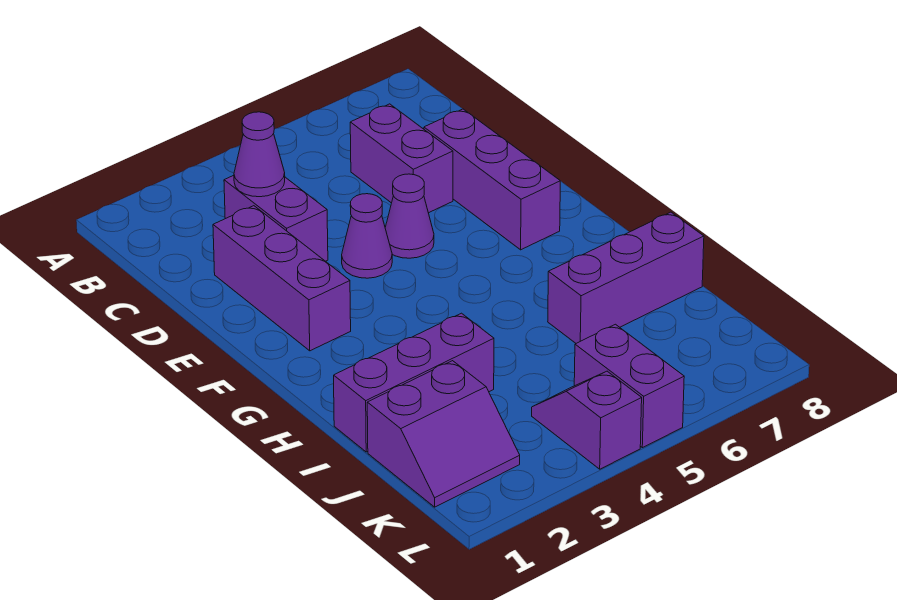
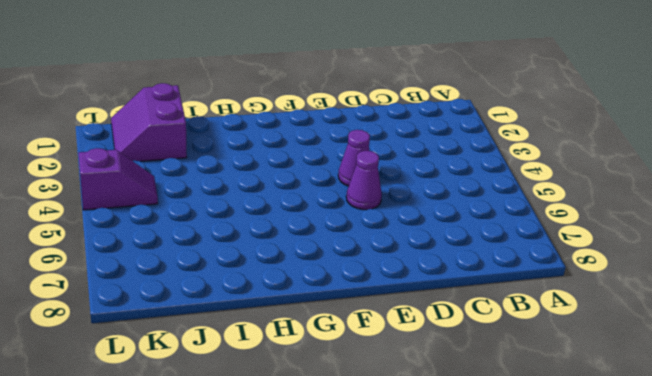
none -> purple brick C3:D3 level 1
none -> purple brick C6:D6 level 1
none -> purple brick D2:F2 level 1

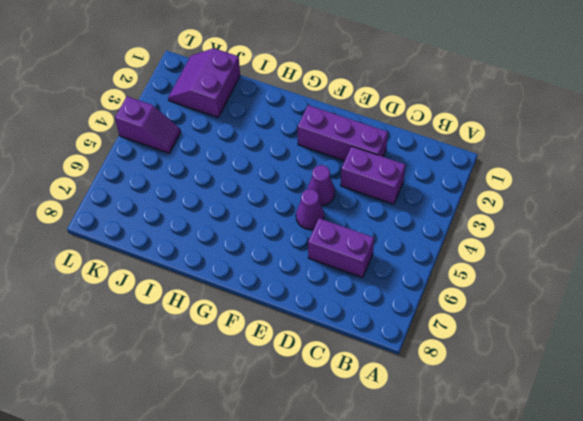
none -> purple brick D7:F7 level 1
none -> purple brick I1:I3 level 1
none -> purple brick I6:I8 level 1

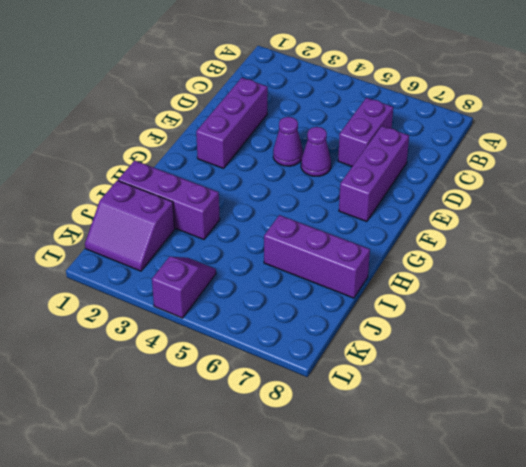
none -> purple brick C3:D3 level 1
none -> purple brick K5:L5 level 1
none -> purple cone C3 level 2

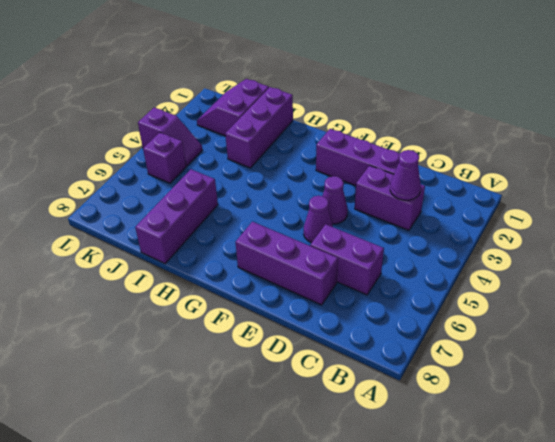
purple brick K5 level 1 -> purple brick K5:L5 level 1

